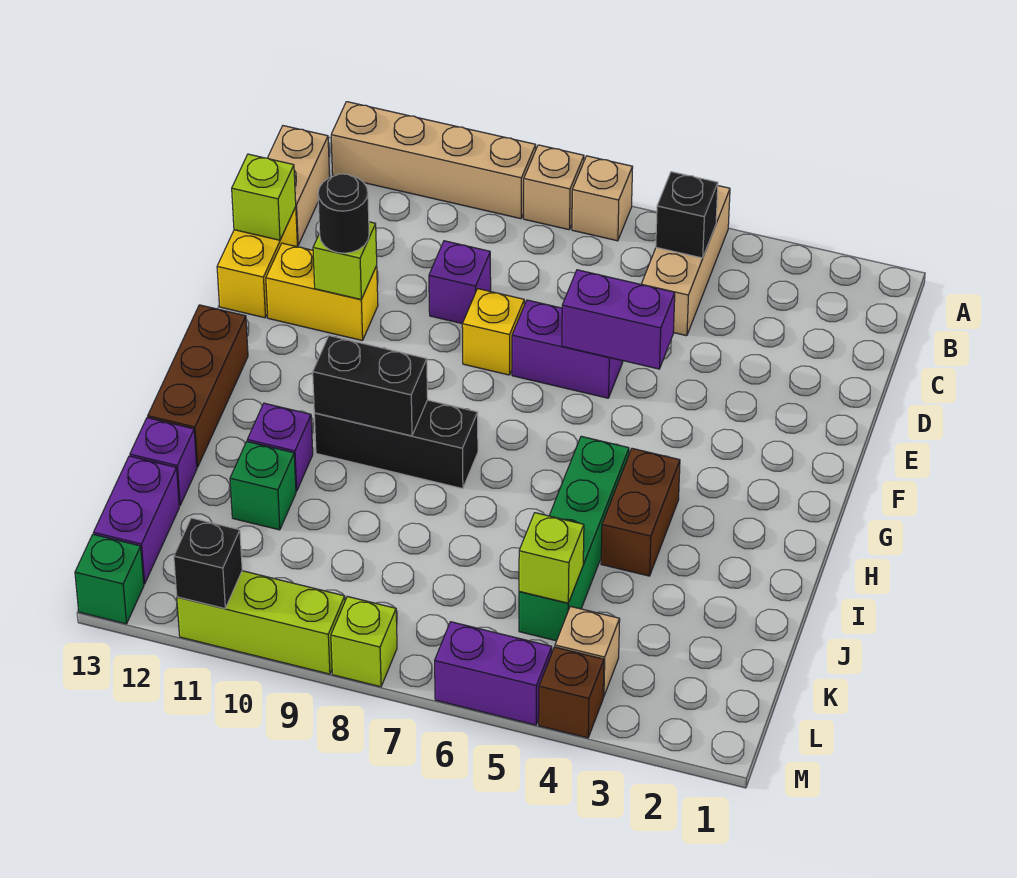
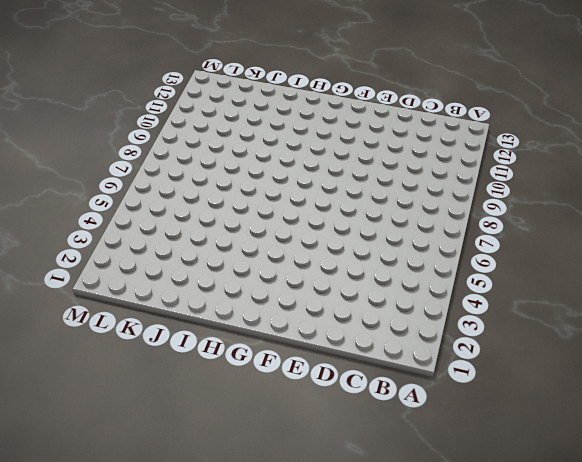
none -> tan brick A5:C5 level 1
none -> tan brick A7 level 1
none -> tan brick A8 level 1
none -> tan brick A9:A12 level 1

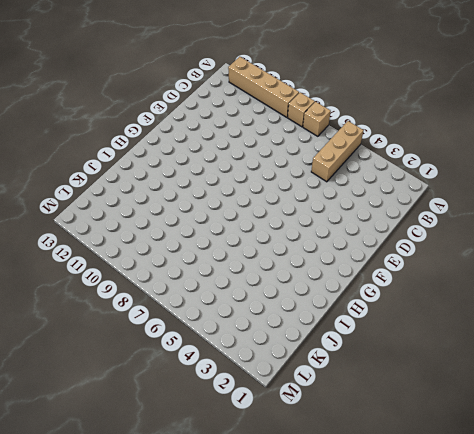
none -> tan brick B13:C13 level 1
none -> purple brick D9 level 1
none -> yellow brick D13:E13 level 1
none -> purple brick E6:E7 level 1

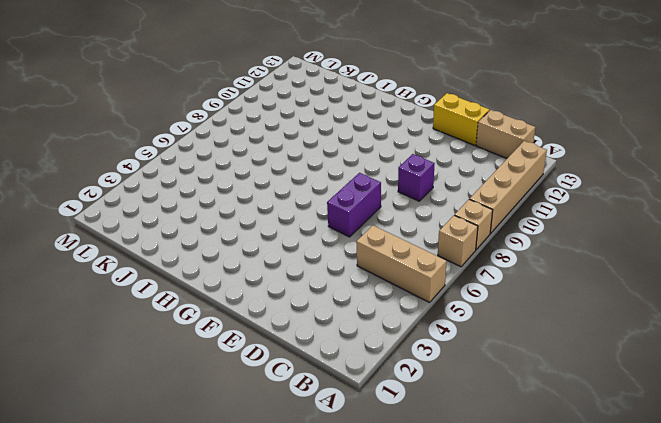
none -> yellow brick E8 level 1
none -> yellow brick E11:E12 level 1
none -> brown brick G13:I13 level 1
none -> brown brick H4:I4 level 1

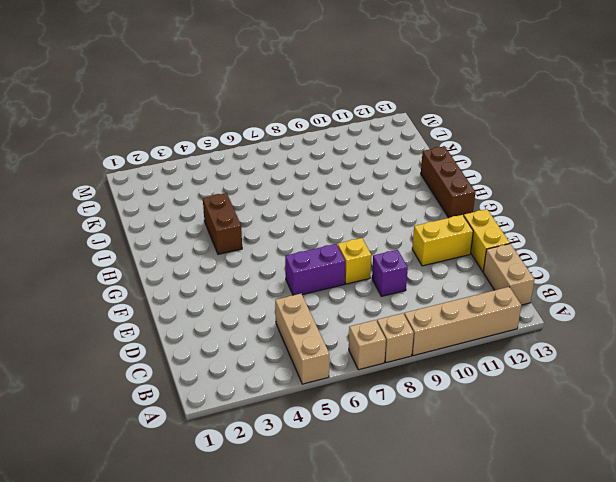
none -> green brick H5:K5 level 1
none -> black brick H8:H10 level 1
none -> purple brick I11 level 1
none -> green brick J11 level 1

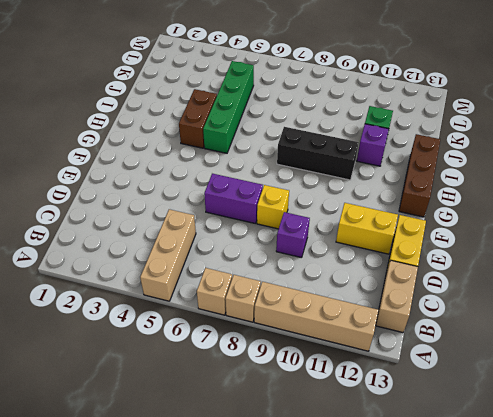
none -> purple brick J13 level 1
none -> purple brick K13:L13 level 1
none -> tan brick L4 level 1
none -> brown brick M4 level 1

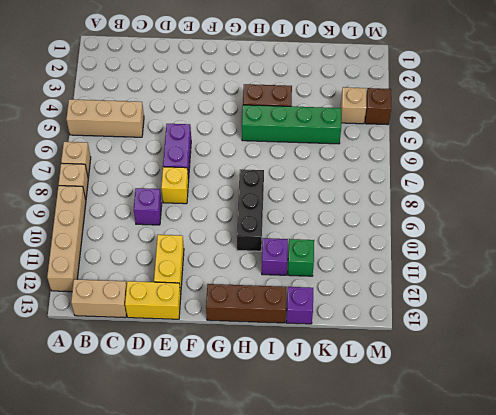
none -> purple brick K13:L13 level 1
none -> purple brick M5:M6 level 1
none -> lime brick M8 level 1
none -> lime brick M9:M11 level 1

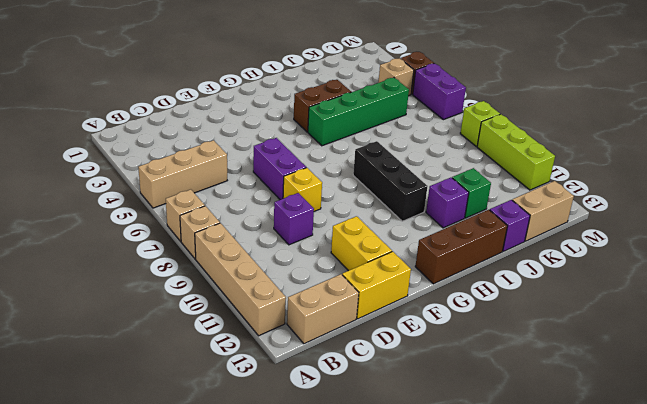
tan brick K13:L13 level 1 -> purple brick K13:L13 level 1
none -> green brick M13 level 1
none -> black brick B5 level 2
none -> lime brick D13 level 2
none -> purple brick E5:E6 level 2

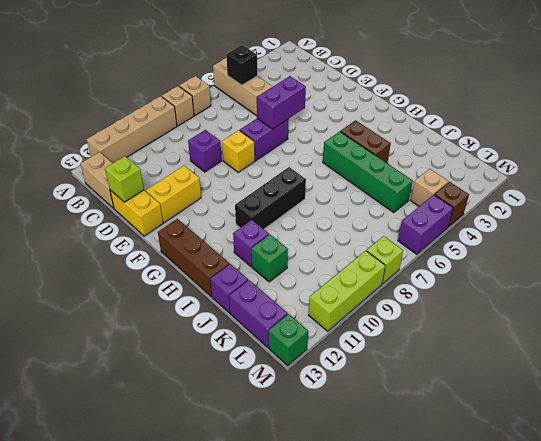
none -> lime brick E11 level 2
none -> black brick H9:H10 level 2
none -> lime brick K5 level 2
none -> black brick M11 level 2

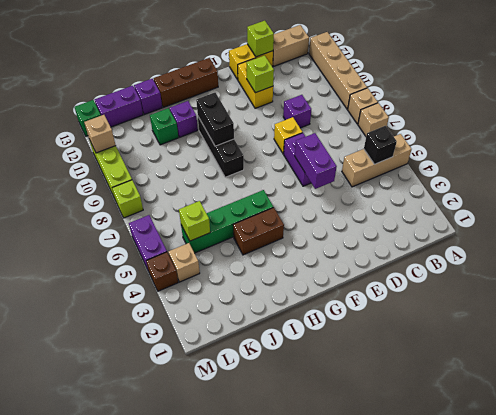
tan brick M11 level 2 -> black brick M11 level 2
none -> black round brick E11 level 3

